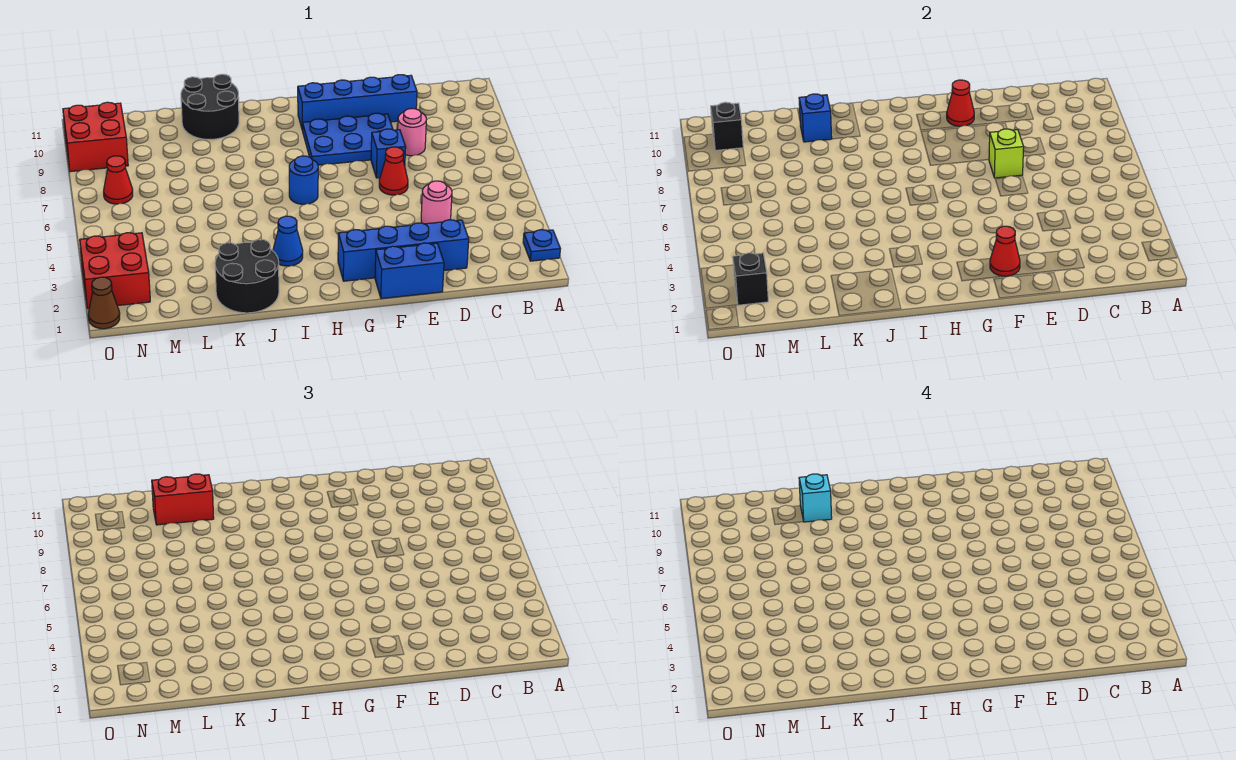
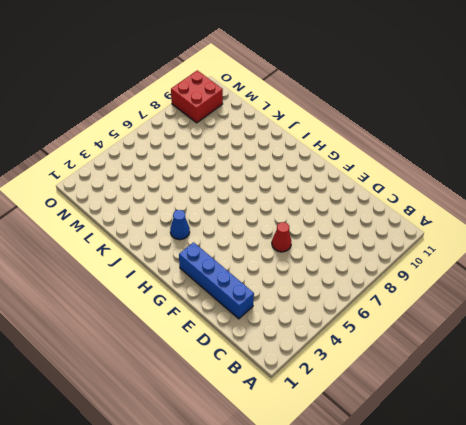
none -> blue plate A2 level 1
none -> pink round brick D4 level 1
none -> pink round brick D8 level 1

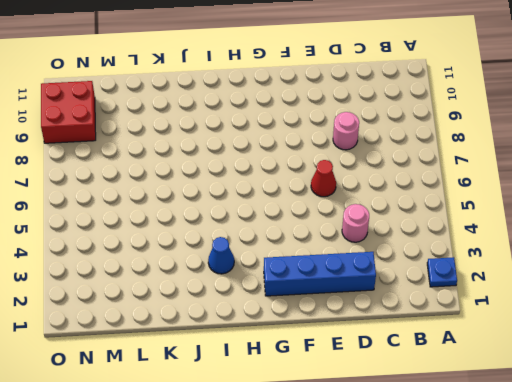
none -> blue brick D10:G10 level 1
none -> blue brick E1:F1 level 1
none -> blue brick E7 level 1

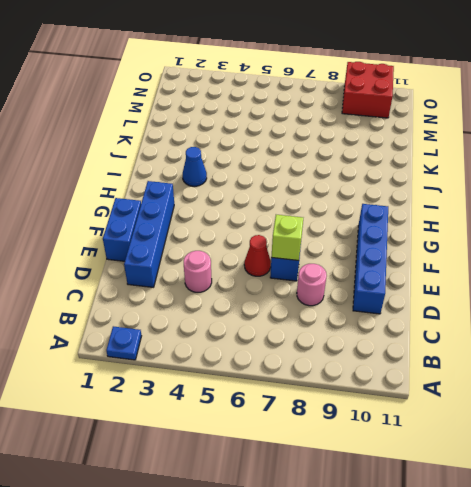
none -> blue plate E8:G9 level 1
none -> blue round brick H6 level 1
none -> black round brick J1:K2 level 1

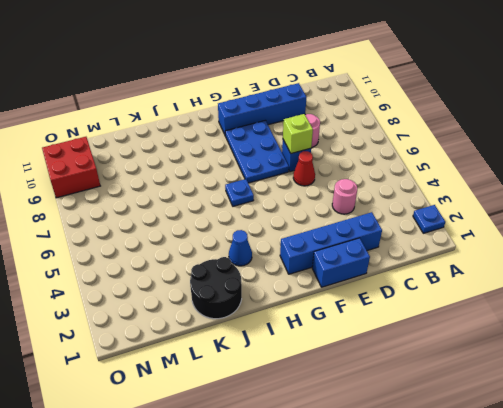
blue plate F7:G9 level 1 -> blue plate E8:G9 level 1
blue plate H6 level 1 -> blue round brick H6 level 1
none -> black round brick J10:K11 level 1
none -> red brick N2:O3 level 1
none -> red cone N7 level 1

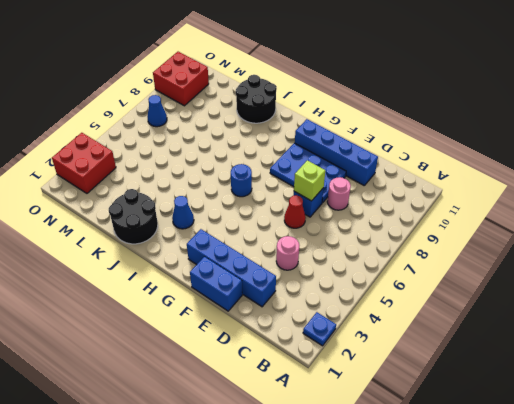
blue cone N7 level 1 -> red cone N7 level 1
none -> brown cone O1 level 1
none -> red cone F2 level 2
none -> red cone F10 level 2

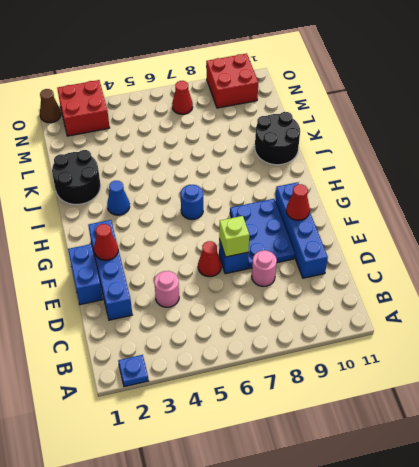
none -> blue brick K10 level 2
none -> black brick N2 level 2
none -> black brick N10 level 2

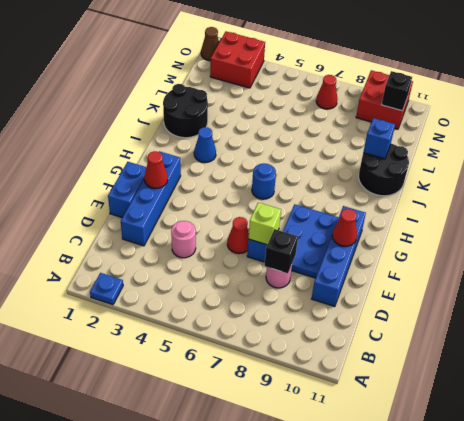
black brick D8 level 2 -> black brick N2 level 2
none -> red brick K10:L10 level 3
none -> cyan brick K10 level 4

